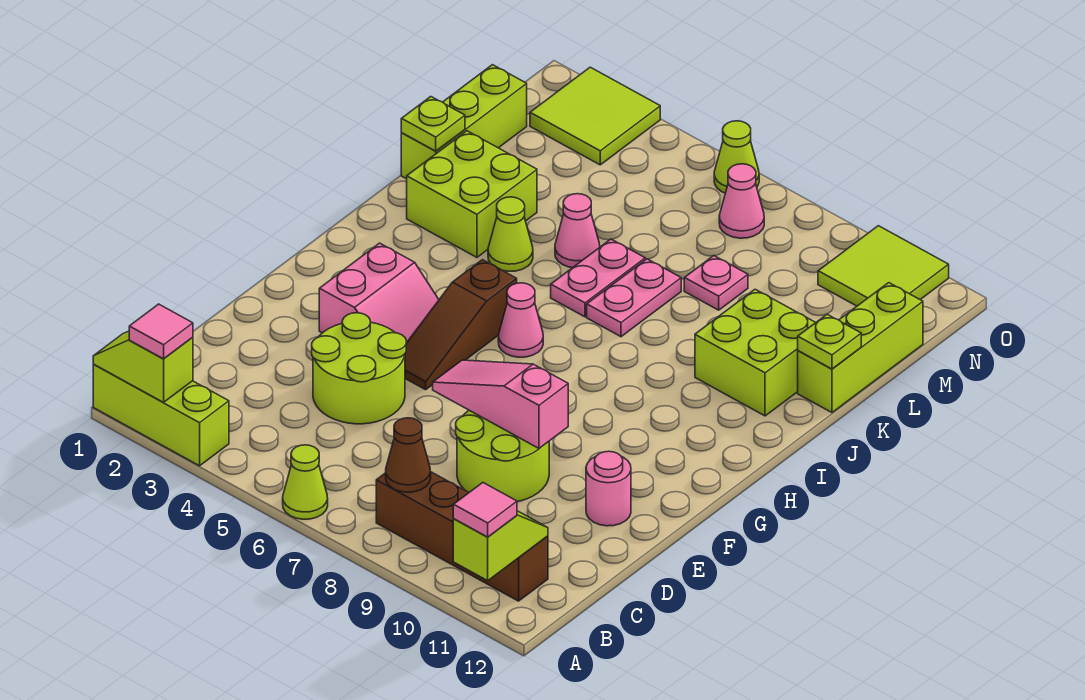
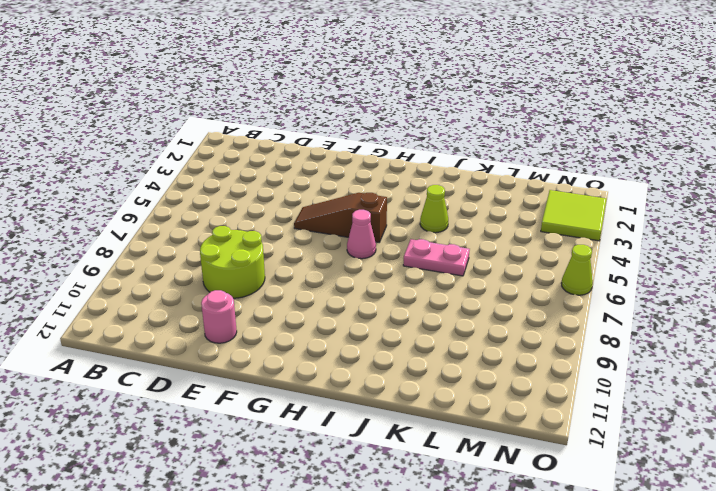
none -> lime brick A1:A3 level 1
none -> lime cone A6 level 1
none -> brown brick B8:B11 level 1
none -> lime round brick D4:E5 level 1

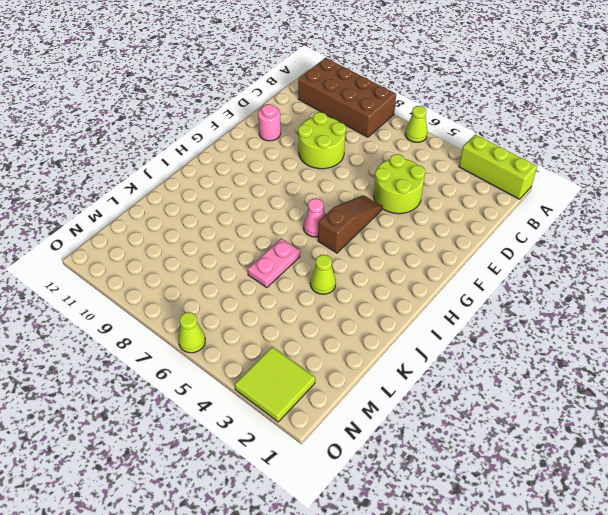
brown brick A8:B11 level 1 -> brown brick B8:B11 level 1
none -> pink slope F3:G4 level 1 top 3
none -> lime brick J2:K3 level 1
none -> pink plate J7:K7 level 1
none -> lime brick J10:K11 level 1

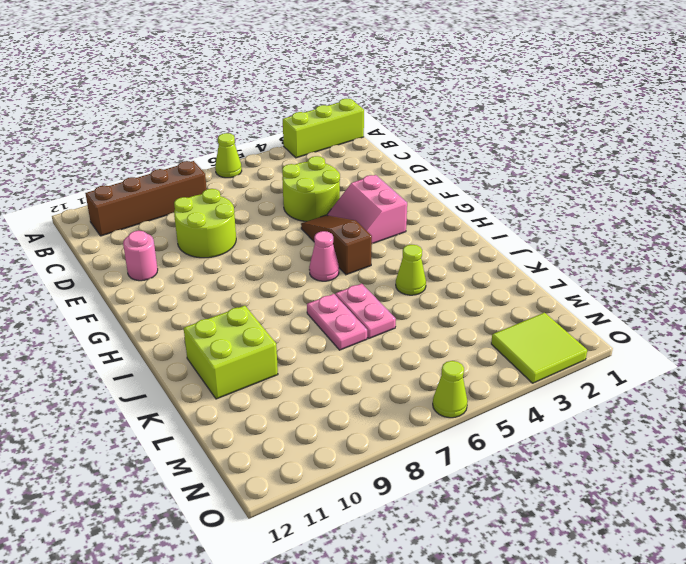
none -> lime brick J2:K3 level 1
none -> lime brick K1:M1 level 1
none -> pink cone K5 level 1
none -> lime brick K12:M12 level 1

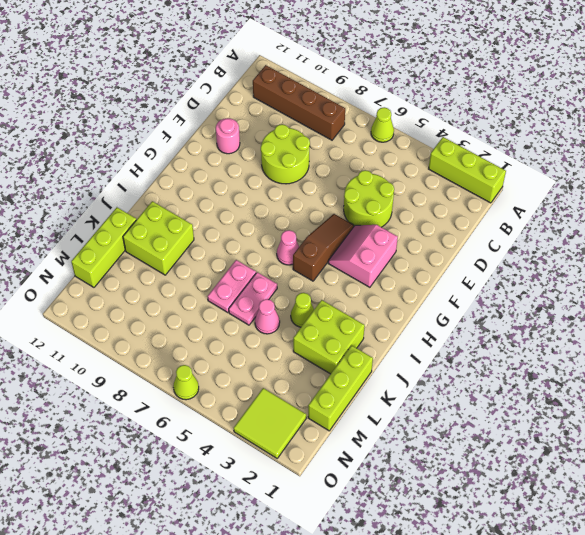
none -> pink plate L8 level 1
none -> pink cone N7 level 1
none -> lime tile N10:O11 level 1
none -> lime slope A1:A2 level 2 top 2

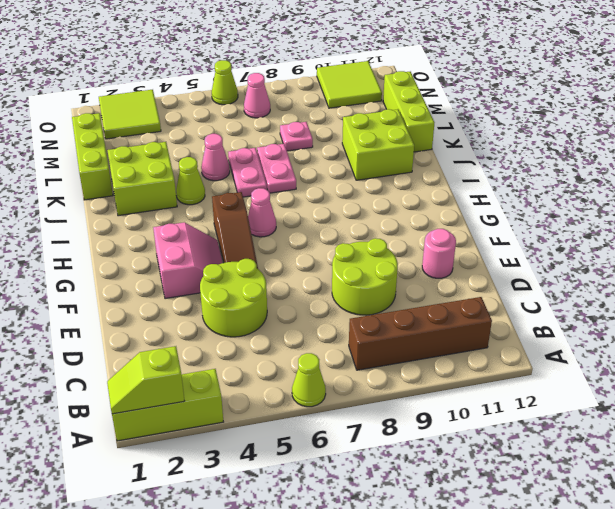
none -> lime slope A11:B11 level 2 top A
none -> brown cone B8 level 2
none -> pink slope E7:E9 level 2 top 9
none -> lime plate K1 level 2

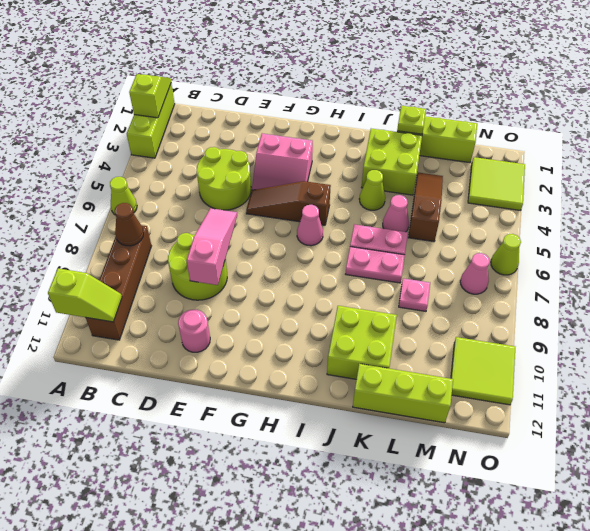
brown slope L3:L5 level 1 top 5 -> none
none -> lime plate K12 level 2
none -> pink tile A2 level 3
none -> pink tile A11 level 3

